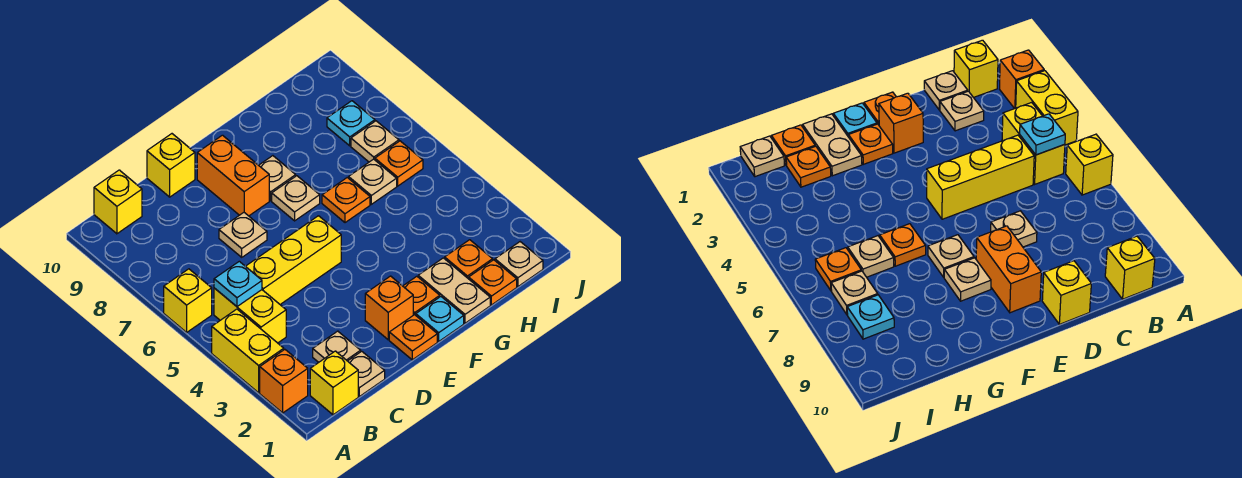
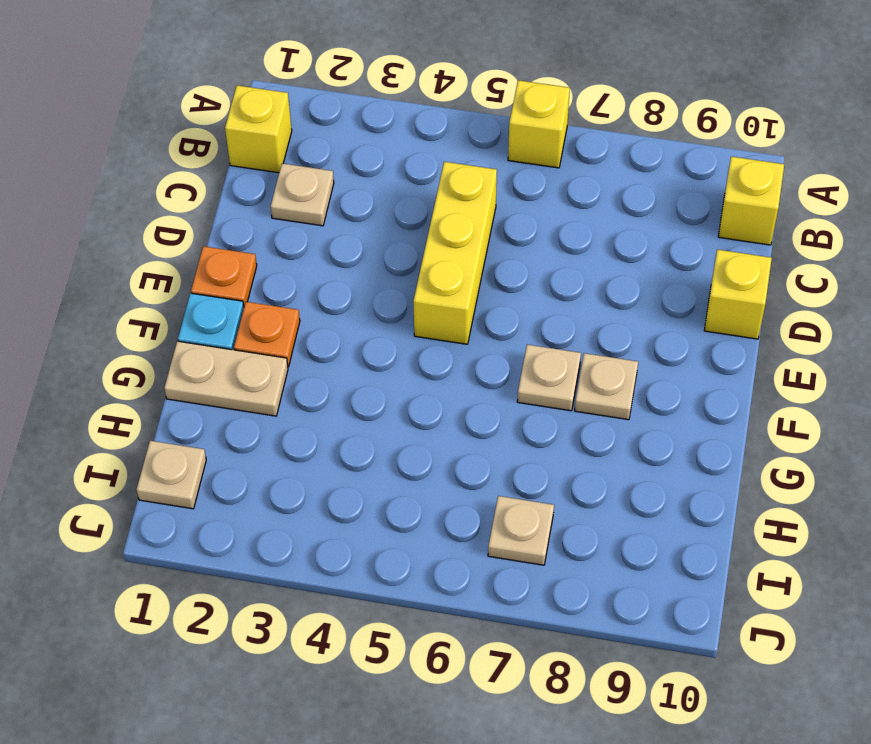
none -> orange brick A2 level 1
none -> yellow brick A3:A4 level 1
none -> yellow brick B4:B5 level 1

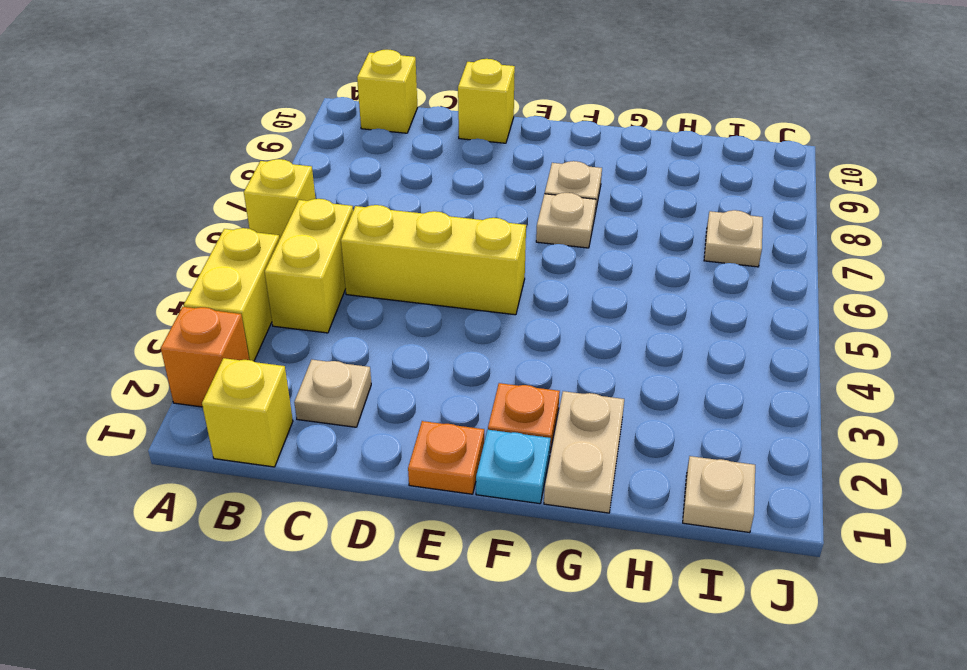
none -> tan plate C1 level 1
none -> tan plate D7 level 1
none -> orange brick E2 level 1

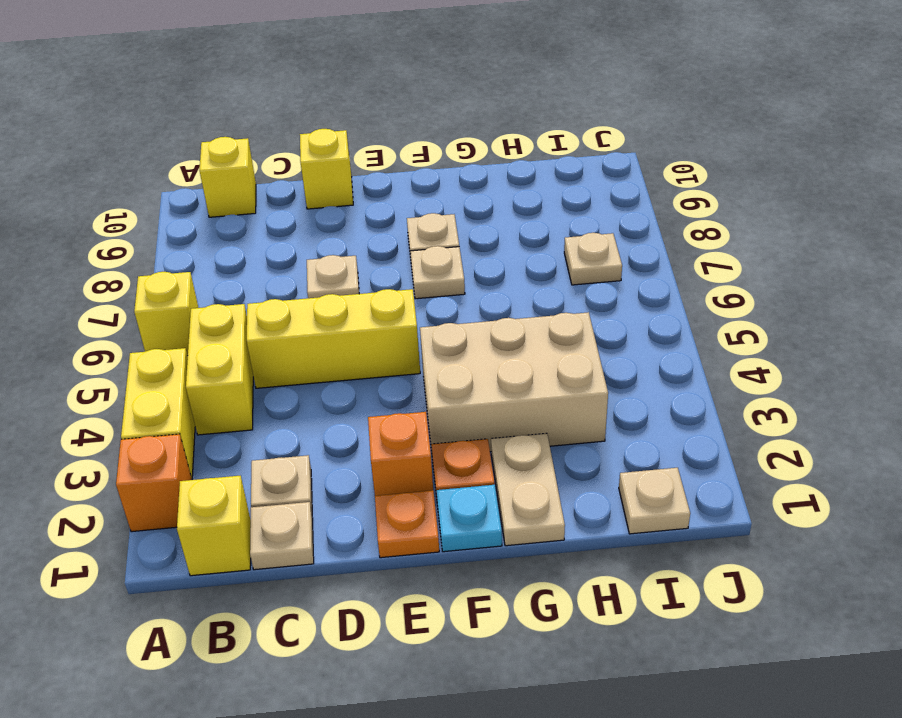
tan brick F3:H4 level 1 -> none
none -> orange brick E8:E9 level 1
none -> orange plate G6 level 1
none -> orange plate H1 level 1

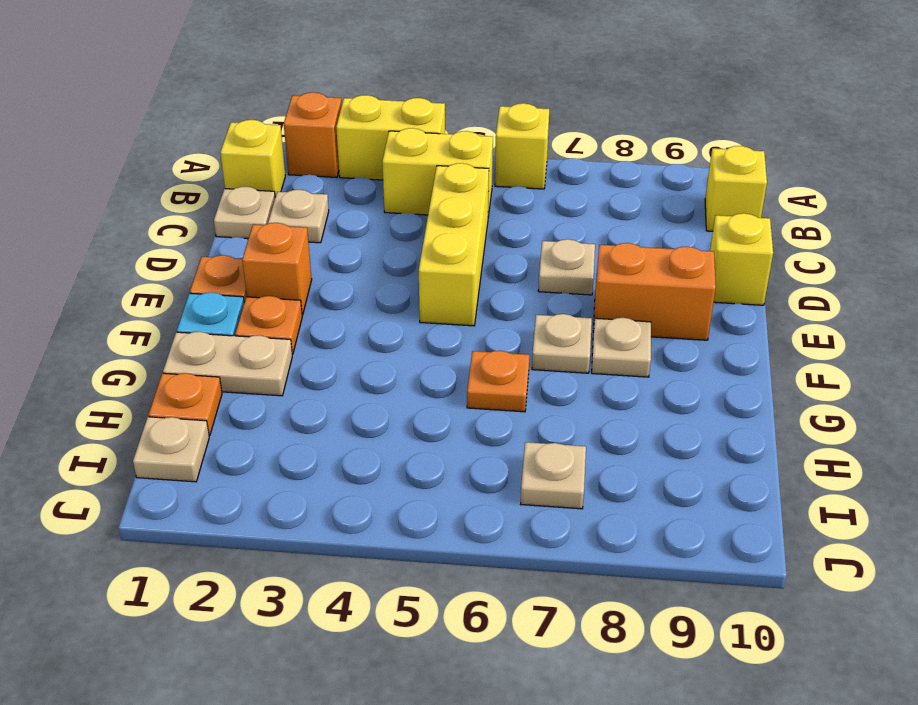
none -> orange plate H2 level 1
none -> tan plate H6 level 1
none -> orange plate I6 level 1

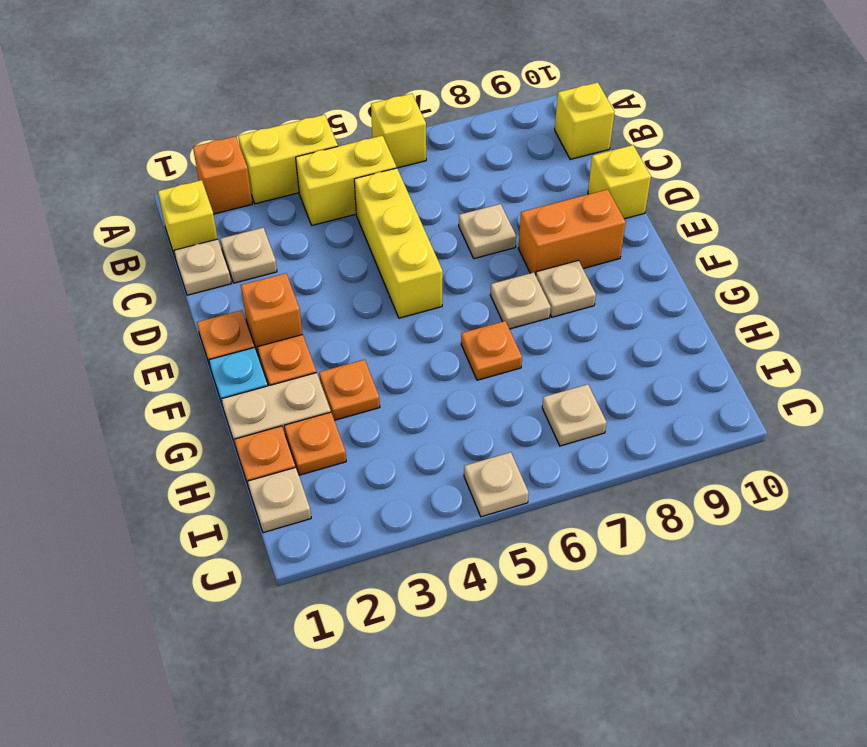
orange plate G3 level 1 -> orange plate I6 level 1
tan plate J5 level 1 -> tan plate H6 level 1
none -> cyan plate I8 level 1
none -> cyan plate B5 level 2

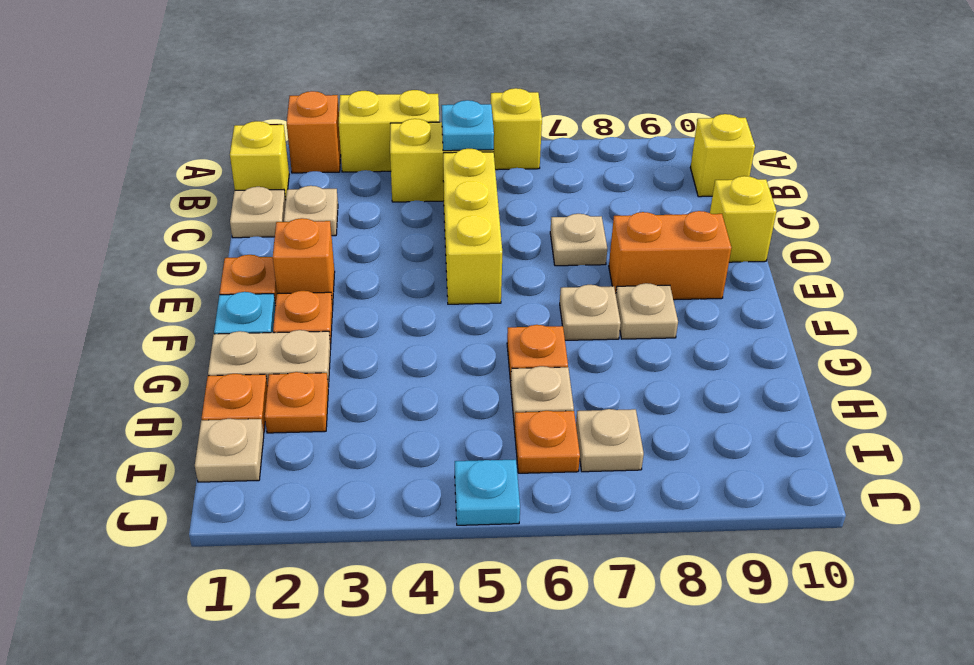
cyan plate J5 level 1 -> cyan plate I8 level 1

